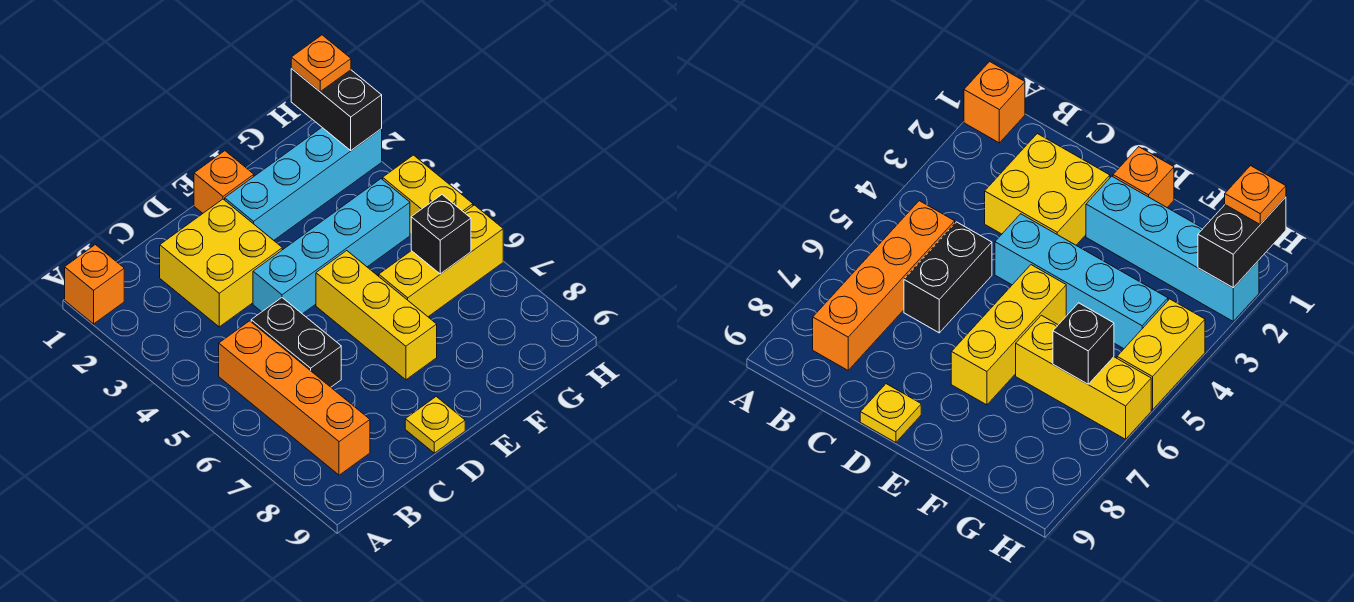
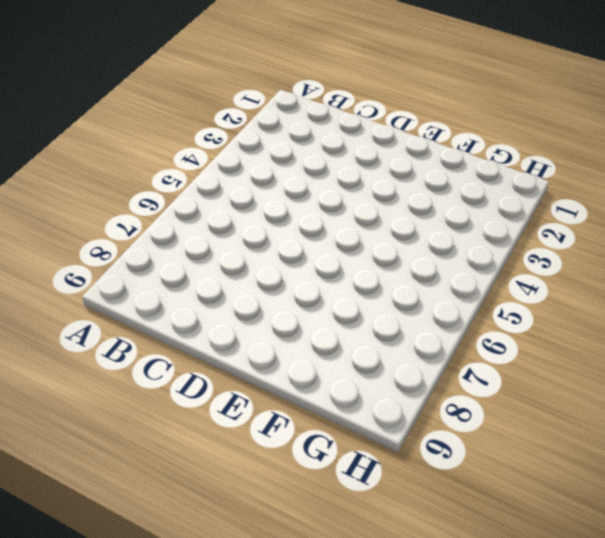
none -> orange brick A1 level 1
none -> orange brick B5:B8 level 1
none -> yellow brick C2:D3 level 1

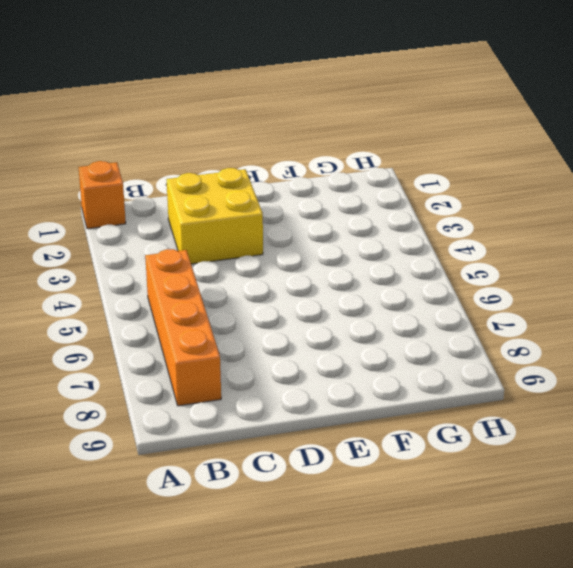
none -> black brick C5:C6 level 1
none -> cyan brick D4:G4 level 1
none -> yellow plate D9 level 1

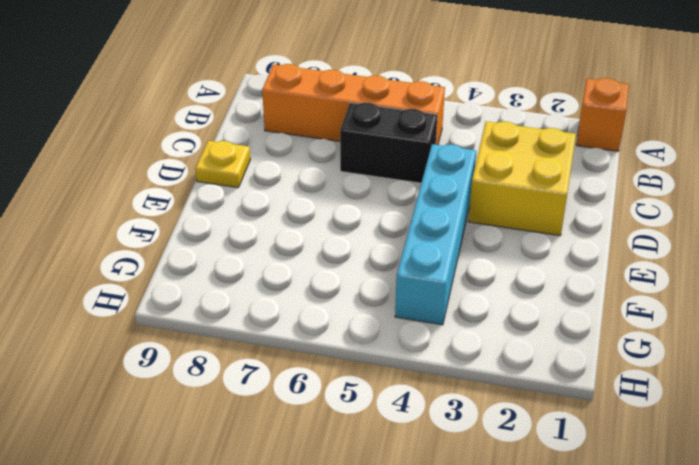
none -> orange brick E1 level 1
none -> cyan brick E2:H2 level 1
none -> yellow brick E5:E7 level 1

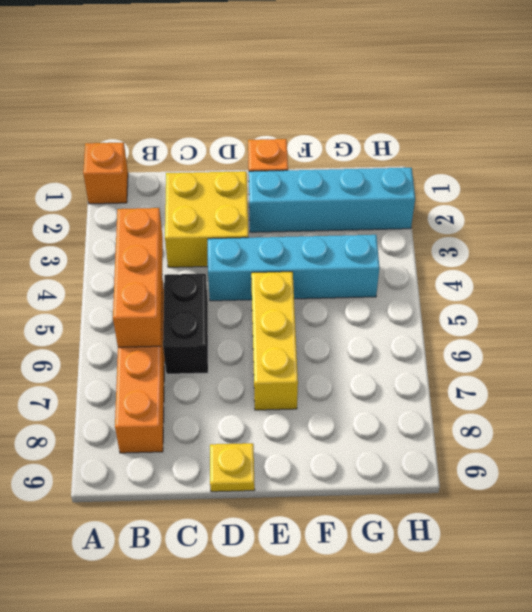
orange brick B4:B6 level 2 -> none
none -> yellow brick F6:H6 level 1
none -> yellow brick H4:H5 level 1
none -> black brick G6 level 2

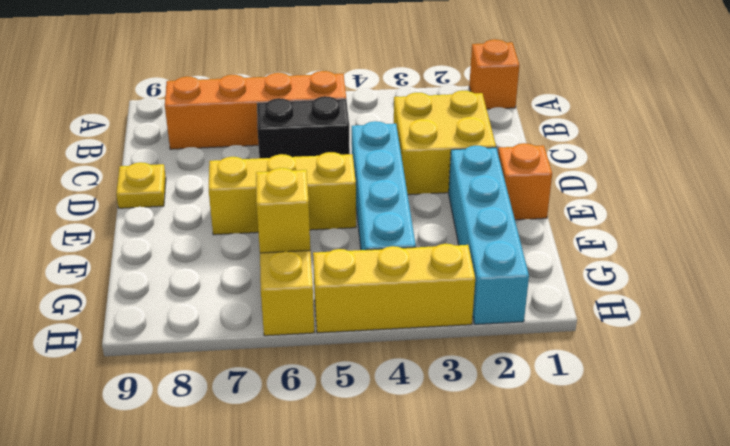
yellow brick G6 level 2 -> black brick G6 level 2
yellow brick H3:H5 level 1 -> yellow brick H4:H5 level 1
none -> black brick H1:H2 level 2
none -> orange plate H1 level 3

